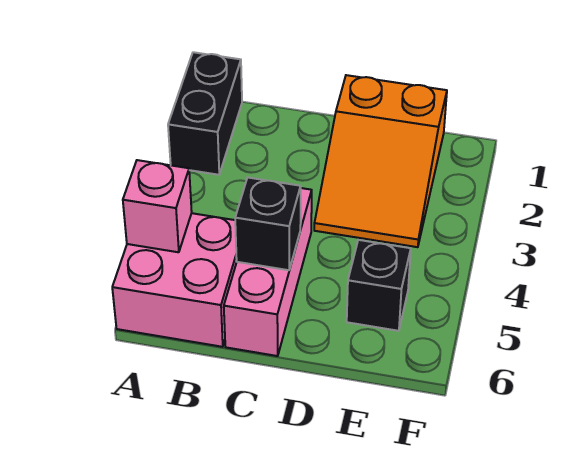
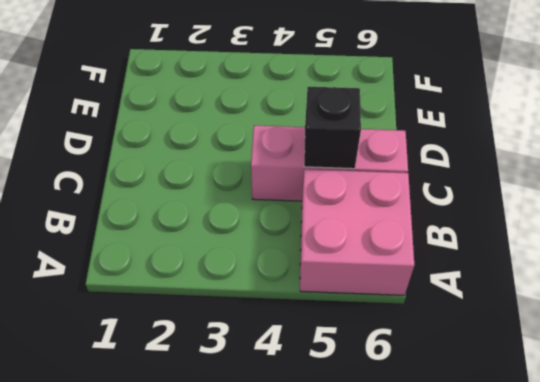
none -> black brick A1:A2 level 1
none -> orange slope D1:E3 level 1 top 1

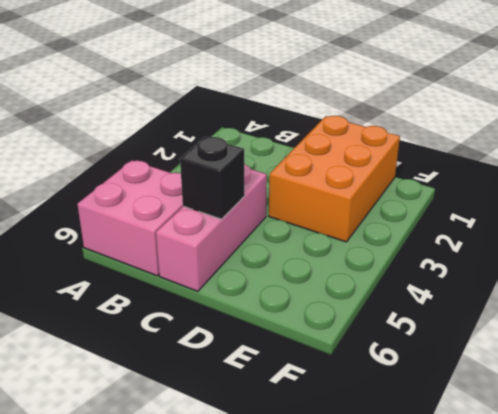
orange brick D1:E3 level 1 -> orange slope D1:E3 level 1 top 1
none -> black brick A1:A2 level 1
none -> black brick E5 level 1

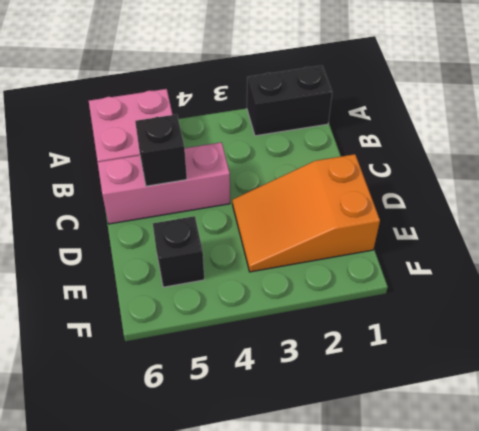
none -> pink brick A5 level 2

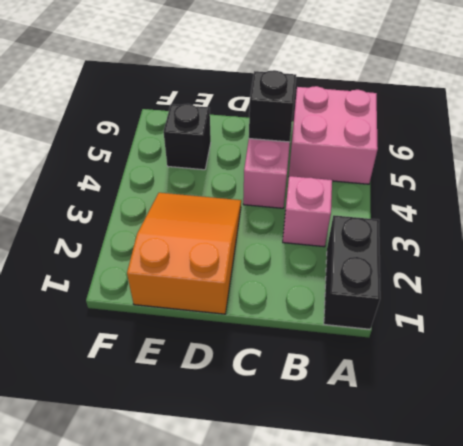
pink brick B3 level 1 -> pink brick A5 level 2

